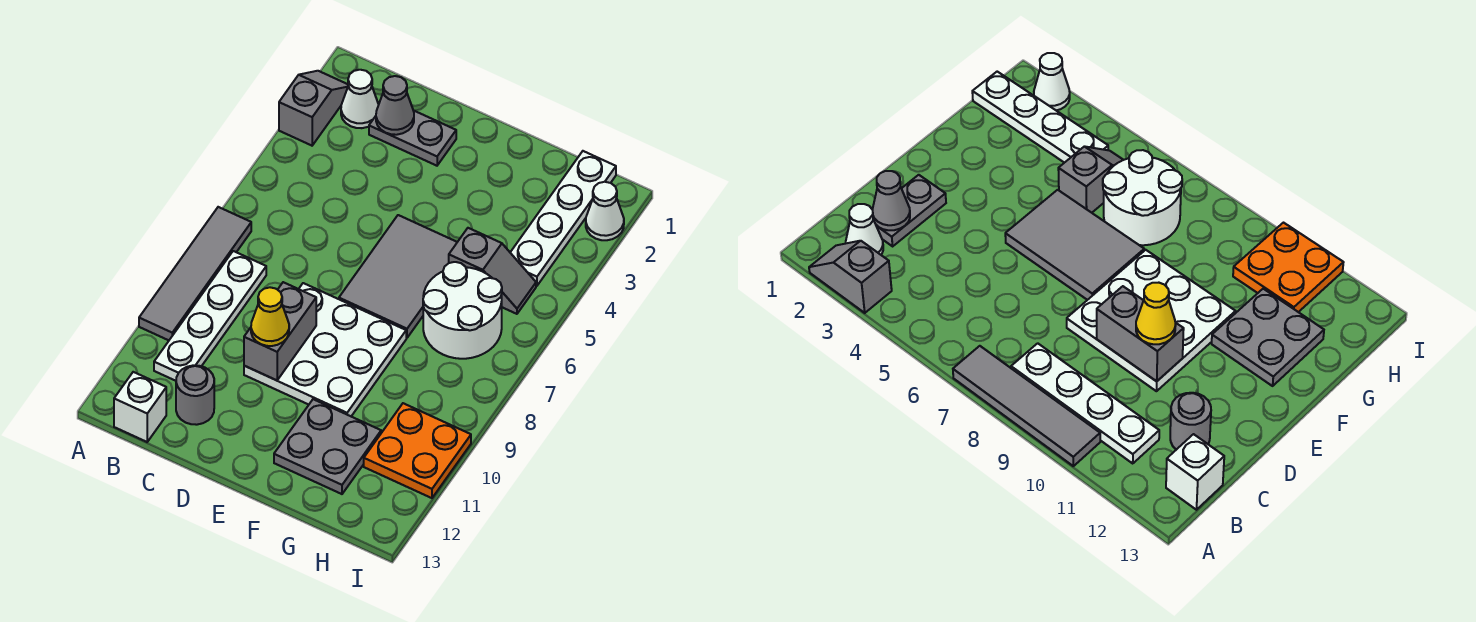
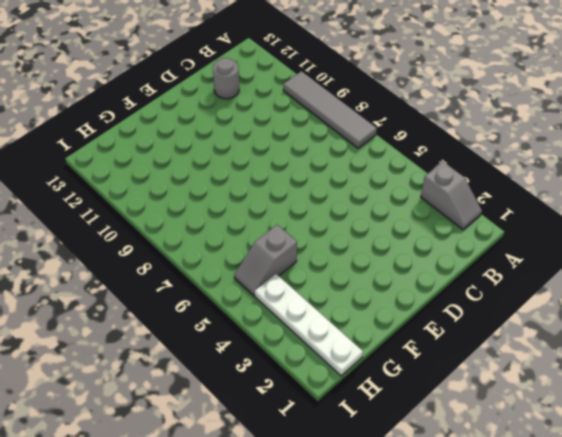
none -> white cone B2 level 1
none -> white plate B8:B11 level 1
none -> white brick B13 level 1

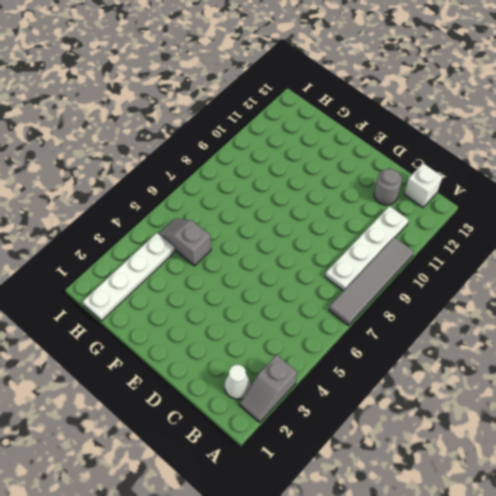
none -> grey plate C2:D2 level 1
none -> white plate D8:F10 level 1
none -> grey tile E5:F7 level 1

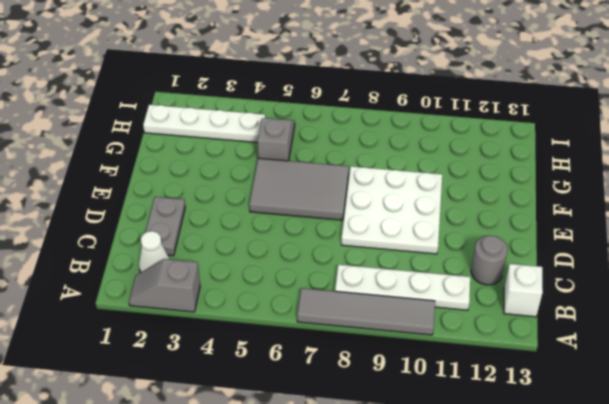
none -> grey plate F11:G12 level 1
none -> white round brick G6:H7 level 1
none -> orange plate H10:I11 level 1

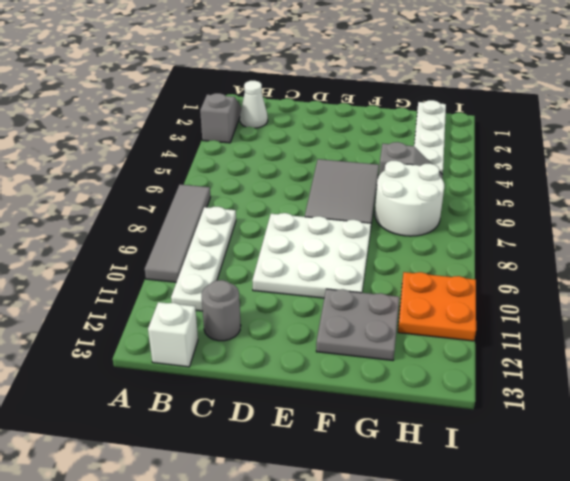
none -> grey plate C2:D2 level 1
none -> white cone I2 level 1
none -> grey cone C2 level 2

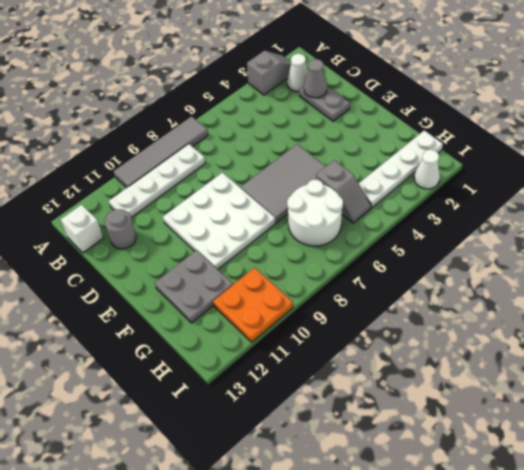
none -> grey brick D9:D10 level 2
none -> yellow cone D10 level 3

